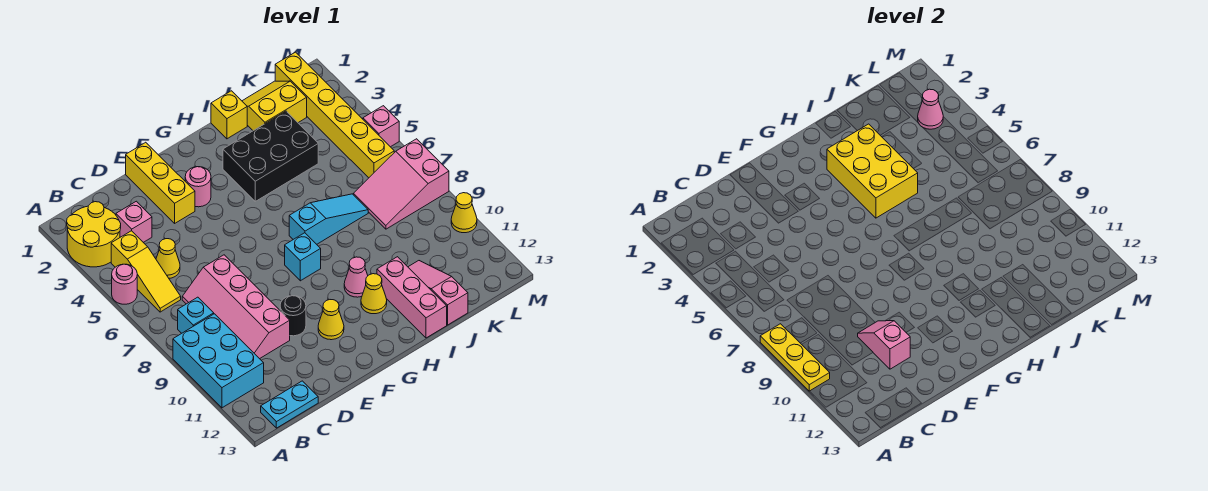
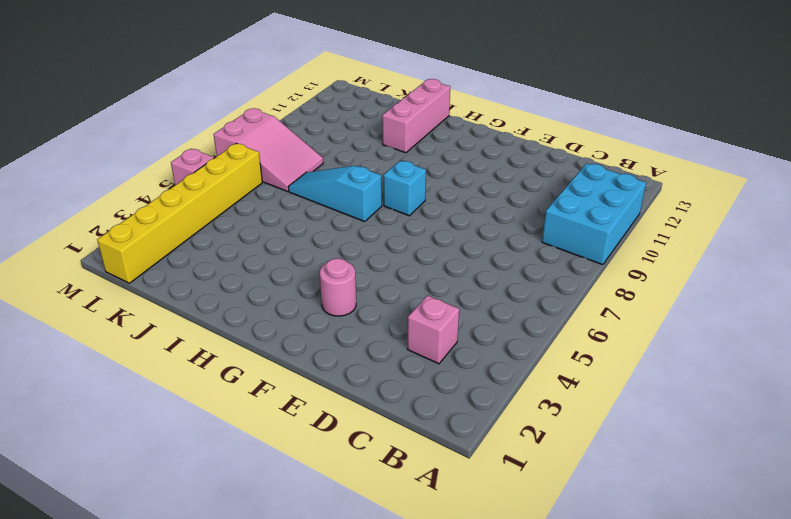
none -> yellow round brick A2:B3 level 1
none -> pink round brick A5 level 1
none -> yellow slope B4:B6 level 1 top 4
none -> cyan brick B8 level 1

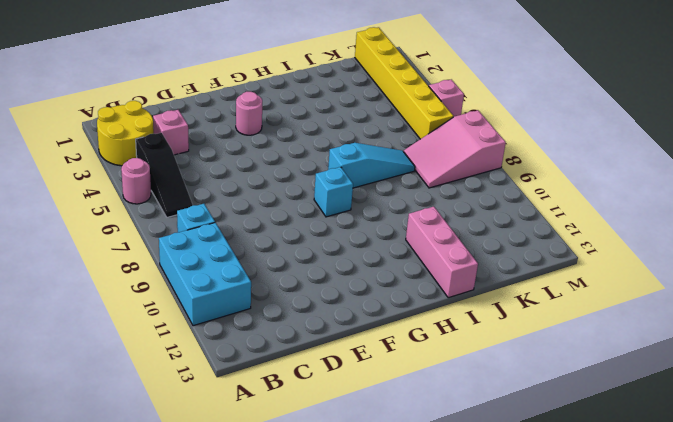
black slope B4:B6 level 1 top 4 -> yellow slope B4:B6 level 1 top 4
none -> cyan plate B13:C13 level 1
none -> yellow cone C5 level 1
none -> pink slope C7:D10 level 1 top D
none -> yellow brick E1:E3 level 1

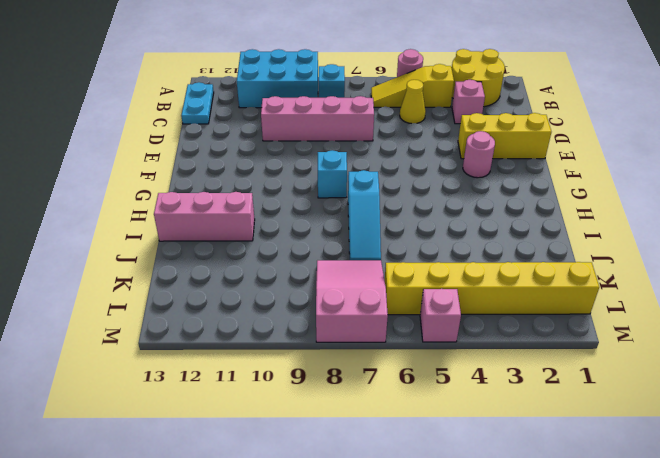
none -> black round brick E10 level 1
none -> yellow cone F11 level 1
none -> black brick H3:J4 level 1
none -> pink cone H10 level 1

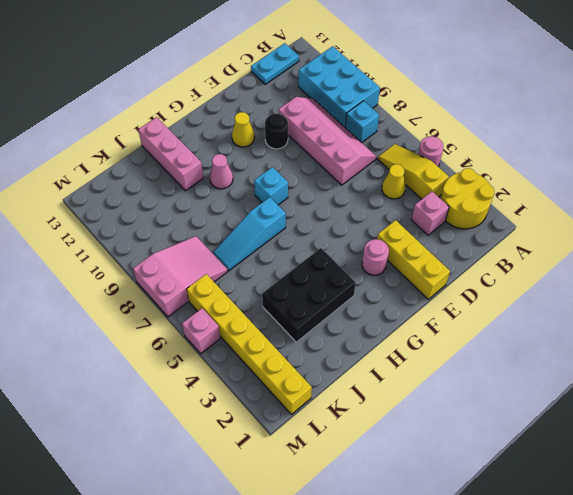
none -> yellow cone H11 level 1
none -> yellow brick I1 level 1
none -> yellow slope J1:K2 level 1 top 2
none -> pink slope J11:J13 level 1 top 13

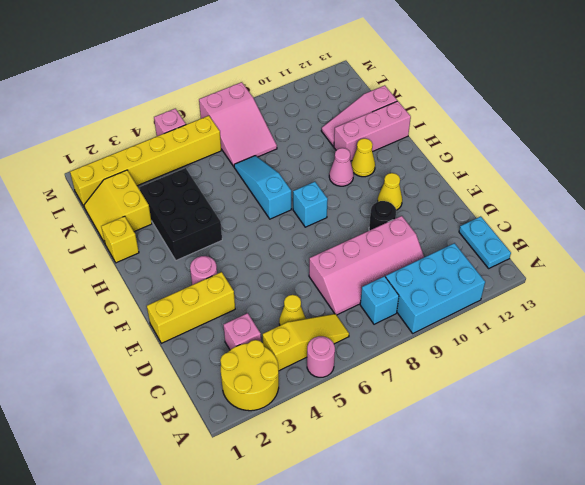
none -> yellow cone M10 level 1
none -> yellow plate A8:A10 level 2
none -> pink slope D10:D11 level 2 top 11
none -> yellow brick H3:I5 level 2

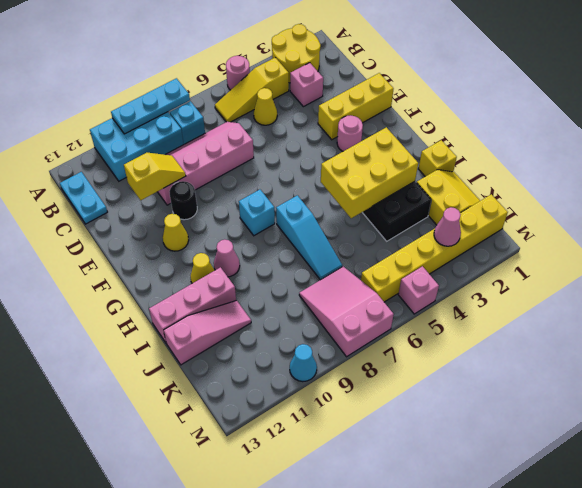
cyan plate A8:A10 level 2 -> yellow plate A8:A10 level 2
yellow slope D10:D11 level 2 top 11 -> pink slope D10:D11 level 2 top 11
cyan cone M10 level 1 -> yellow cone M10 level 1

